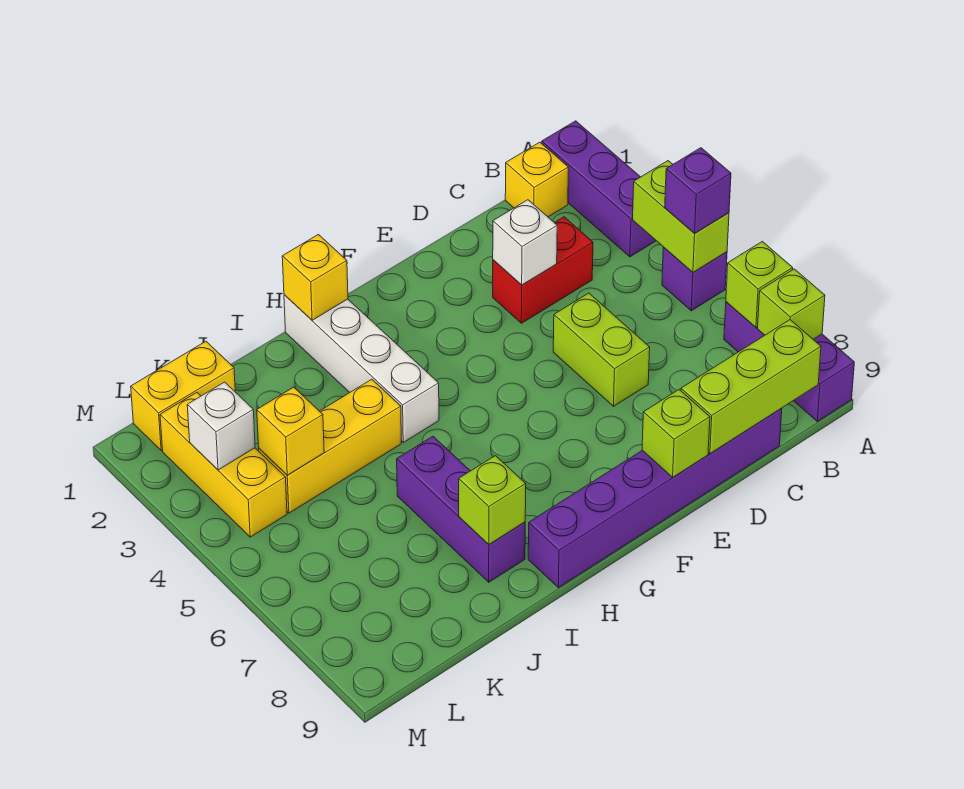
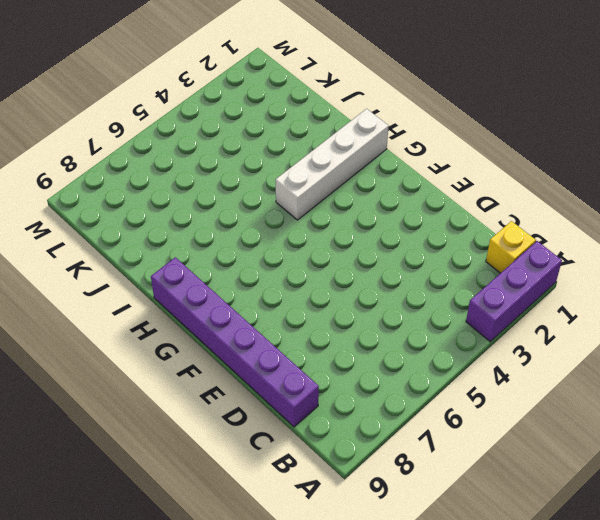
none -> purple brick A5 level 1
none -> purple brick A7:A9 level 1
none -> red brick C3:D3 level 1

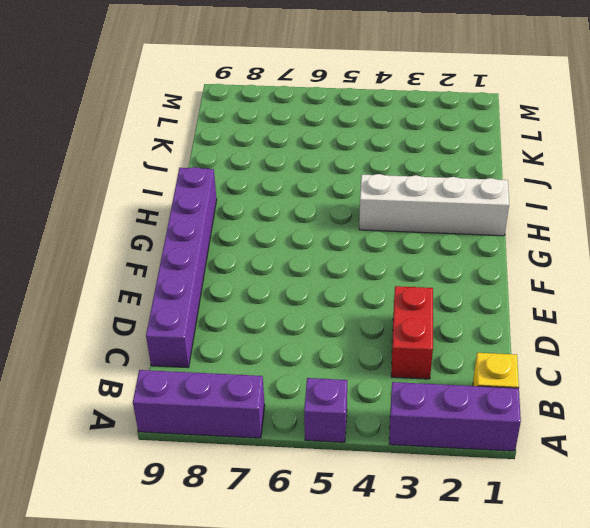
none -> lime brick D5:D6 level 1
none -> yellow brick I4:K4 level 1
none -> purple brick I6:I8 level 1

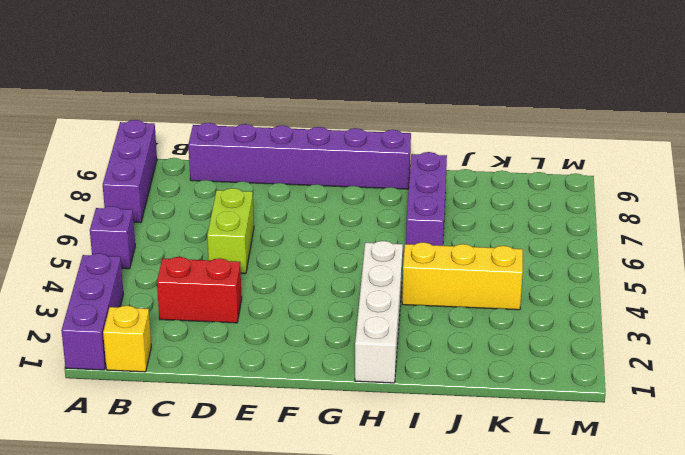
none -> yellow brick K1:L1 level 1
none -> yellow brick L2:L4 level 1
none -> lime brick A4:A5 level 2

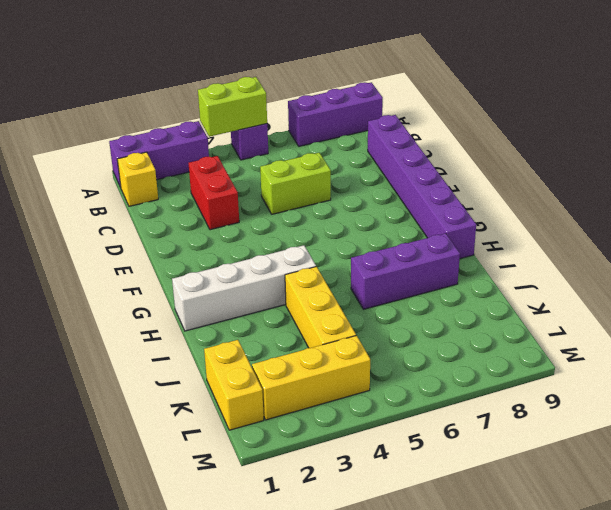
none -> lime brick A7 level 2
none -> lime brick A8 level 2
none -> lime brick B9:D9 level 2

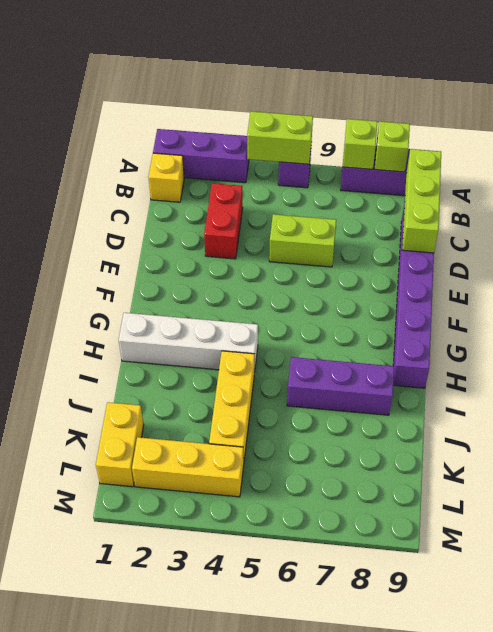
none -> white brick D3 level 2
none -> lime brick E9 level 2
none -> yellow brick H1 level 2

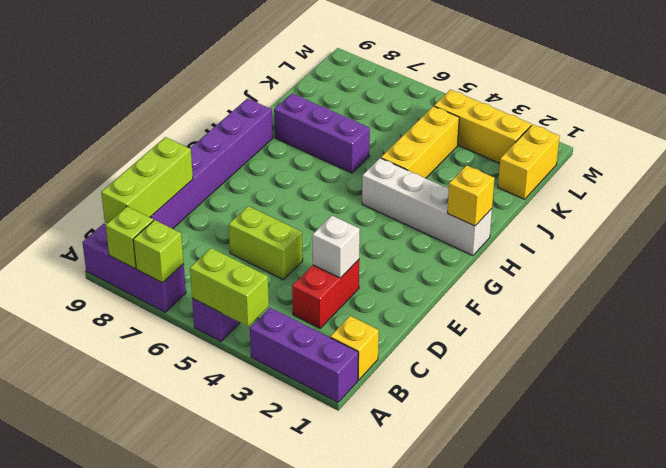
none -> lime brick E9 level 2
none -> lime brick I8 level 2
none -> yellow brick K4 level 2

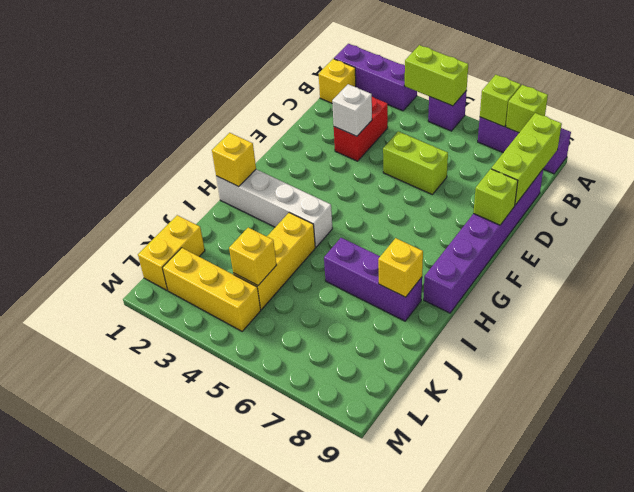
yellow brick I8 level 2 -> lime brick I8 level 2
none -> white brick L3 level 2
none -> purple brick A5 level 3

